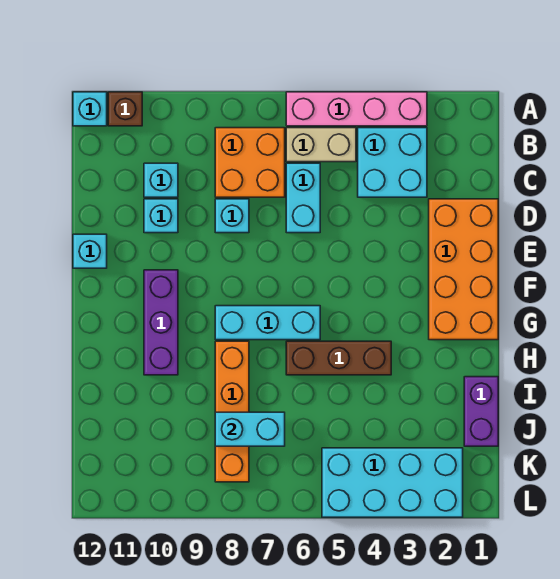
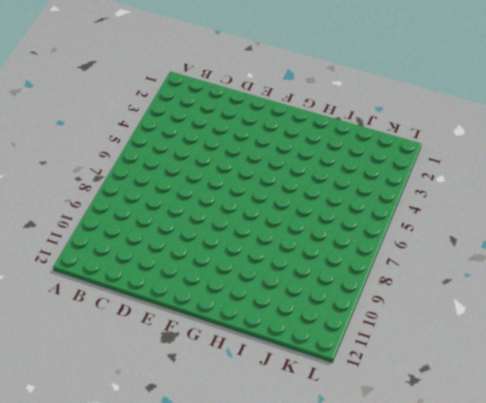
none -> pink brick A3:A6 level 1
none -> brown brick A11 level 1
none -> cyan brick A12 level 1

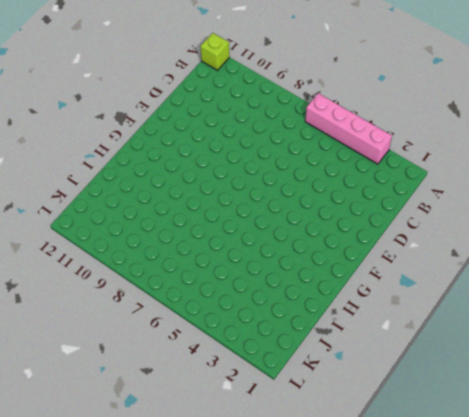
lime brick A12 level 1 -> cyan brick A12 level 1
none -> brown brick A11 level 1
none -> cyan brick B3:C4 level 1
none -> tan brick B5:B6 level 1

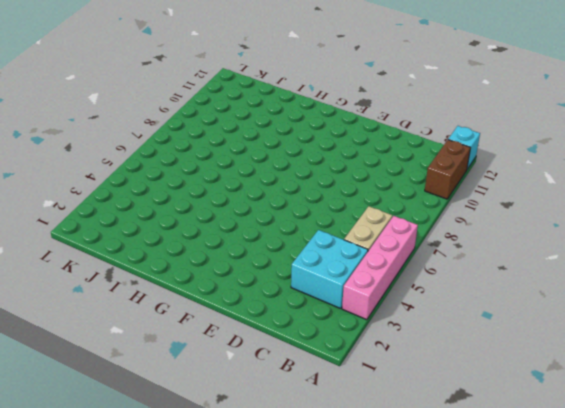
brown brick A10:A11 level 1 -> brown brick A11 level 1
none -> orange brick B7:C8 level 1
none -> cyan brick C6:D6 level 1
none -> cyan brick C10 level 1

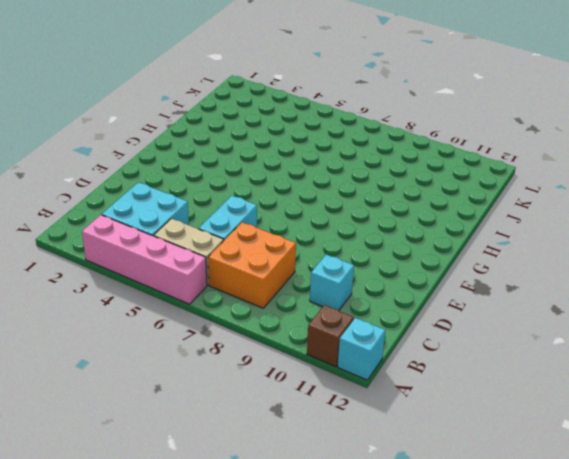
none -> orange brick D1:G2 level 1
none -> cyan brick D8 level 1
none -> cyan brick D10 level 1

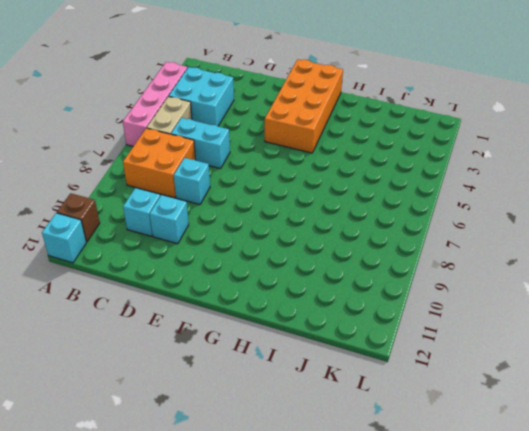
orange brick F1:G4 level 1 -> orange brick D1:G2 level 1
none -> cyan brick E12 level 1
none -> purple brick F10:H10 level 1
none -> cyan brick G6:G8 level 1

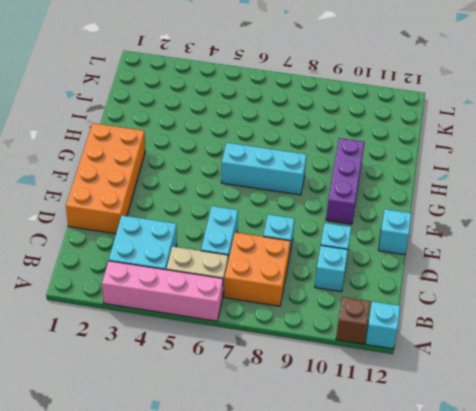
none -> brown brick H4:H6 level 1
none -> orange brick H8:K8 level 1
none -> purple brick I1:J1 level 1

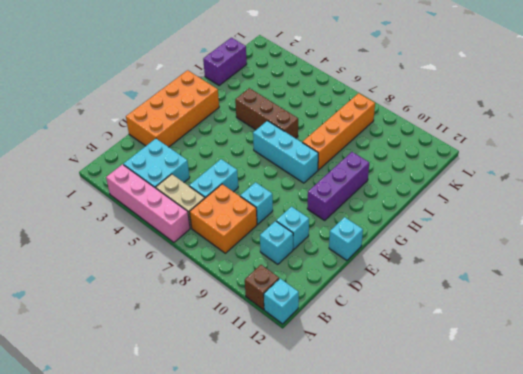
none -> cyan brick K2:L5 level 1
none -> cyan brick J7:J8 level 2

